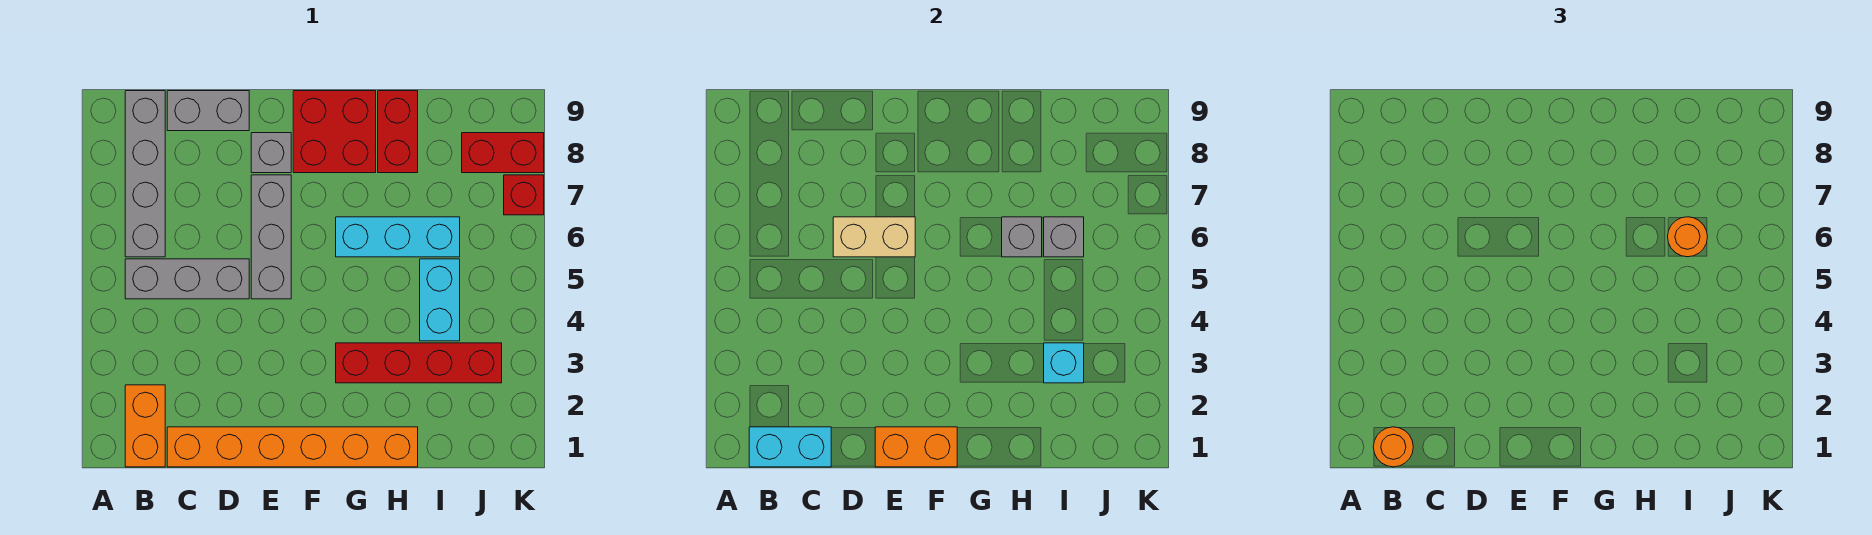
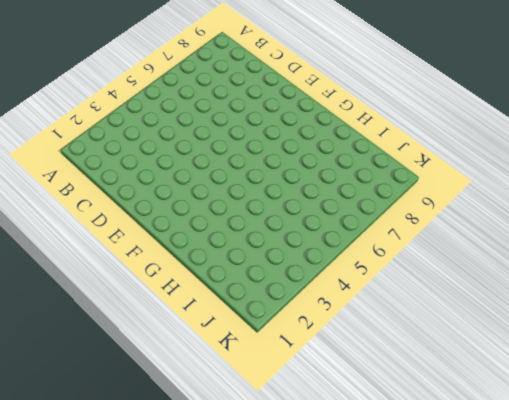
none -> orange brick B1:B2 level 1
none -> grey brick B5:D5 level 1
none -> grey brick B6:B9 level 1

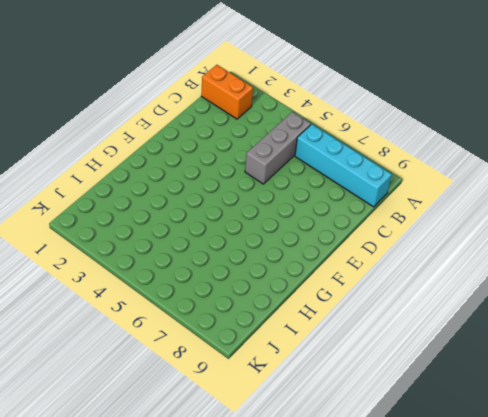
cyan brick B6:B9 level 1 -> grey brick B6:B9 level 1
none -> orange brick C1:H1 level 1
none -> grey brick C9:D9 level 1
none -> grey brick E5:E7 level 1

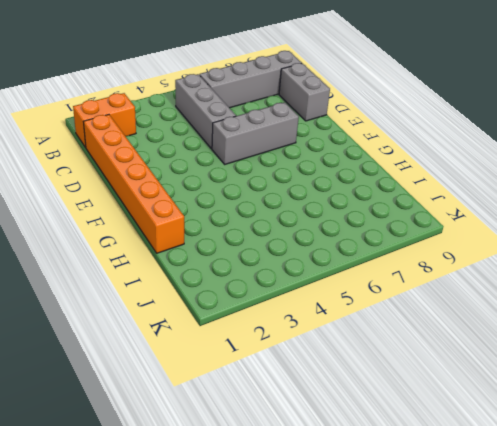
none -> grey brick E8 level 1
none -> red brick F8:G9 level 1
none -> red brick G3:J3 level 1

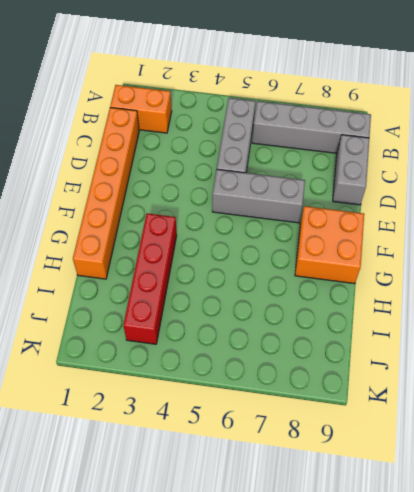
orange brick F8:G9 level 1 -> red brick F8:G9 level 1
none -> grey brick E8 level 1
none -> cyan brick G6:I6 level 1
none -> red brick H8:H9 level 1

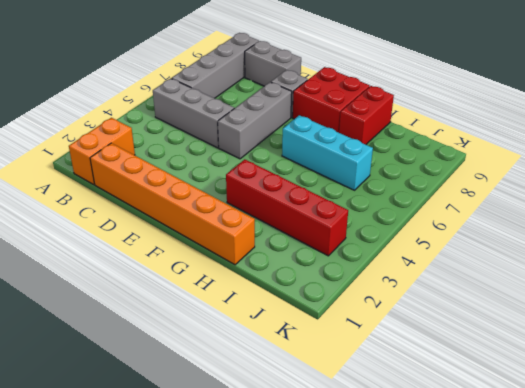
none -> cyan brick I4:I5 level 1
none -> red brick J8:K8 level 1
none -> red brick K7 level 1

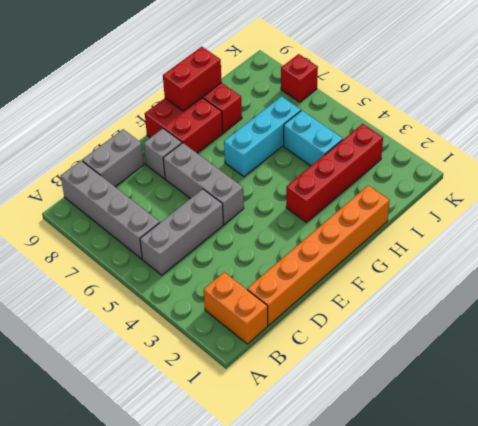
red brick G9:H9 level 2 -> red brick J8:K8 level 1
none -> cyan brick B1:C1 level 2
none -> tan brick D6:E6 level 2
none -> orange brick E1:F1 level 2

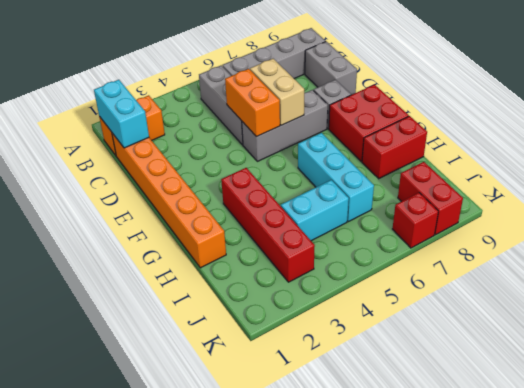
orange brick D5:E5 level 2 -> orange brick E1:F1 level 2
none -> grey brick H6 level 2
none -> cyan brick I3 level 2
none -> grey brick I6 level 2

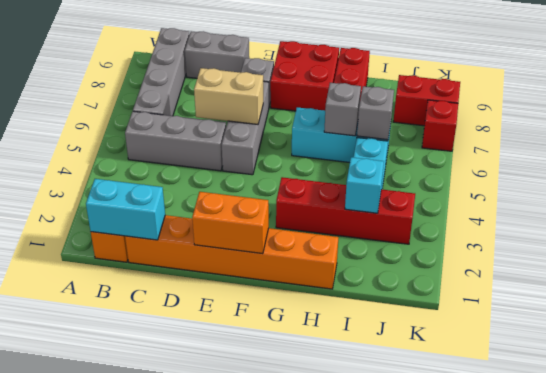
none -> orange round brick B1 level 3
none -> orange round brick I6 level 3

